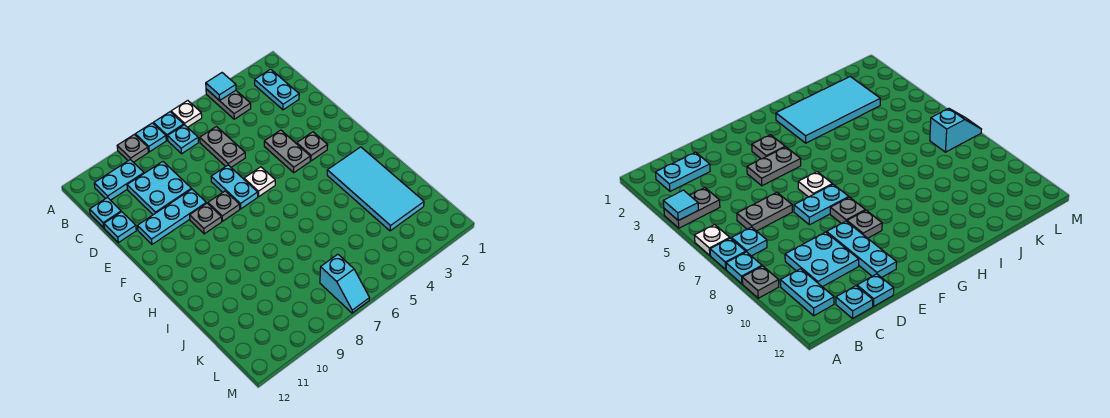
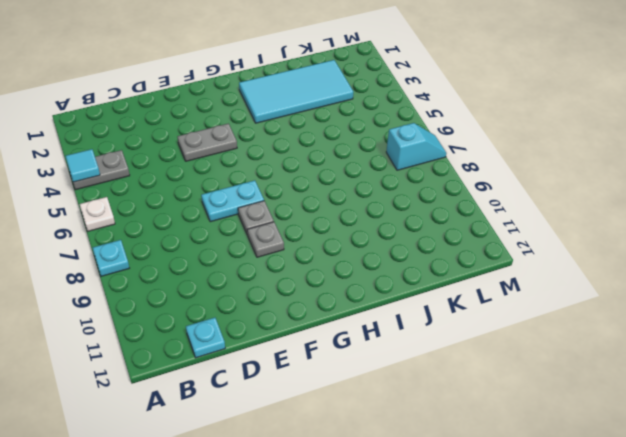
none -> cyan plate A7 level 1
none -> grey plate A9 level 1
none -> cyan plate B2:C2 level 1

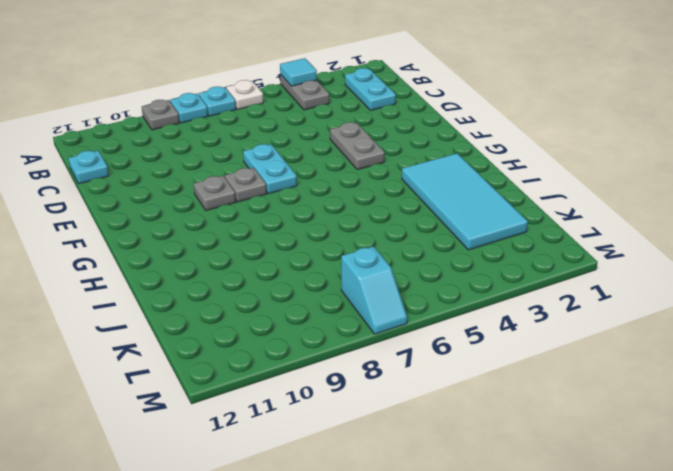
none -> cyan plate B7 level 1
none -> cyan plate B10:B11 level 1
none -> grey plate C6:D6 level 1

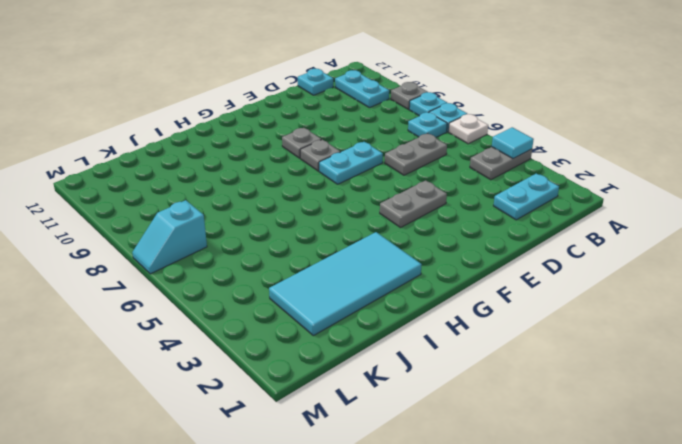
none -> cyan plate C9:D10 level 1
none -> cyan plate D12 level 1
none -> cyan plate E9:E11 level 1

